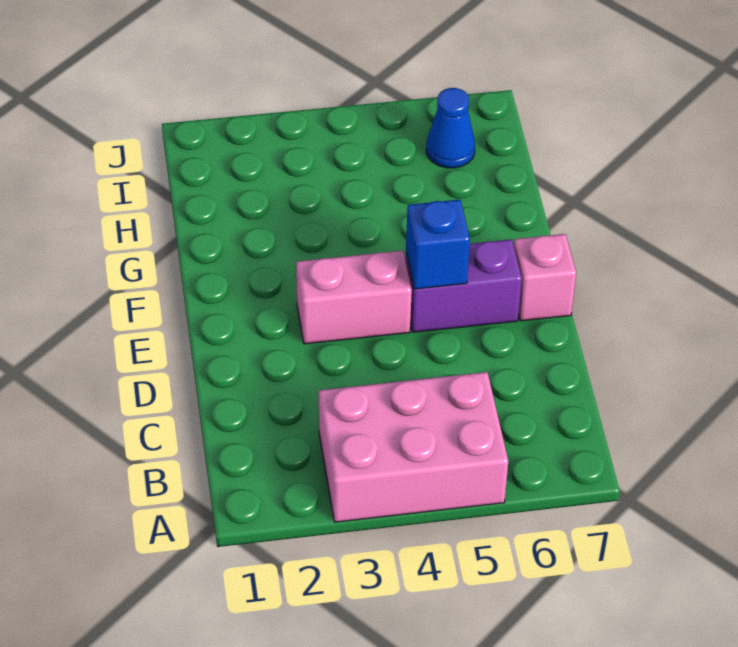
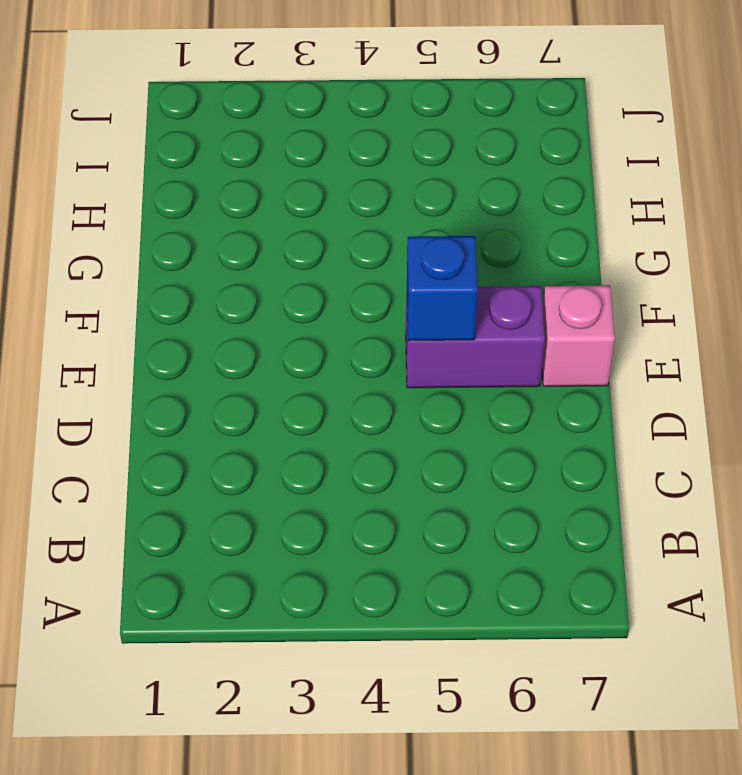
none -> pink brick A3:B5 level 1
none -> pink brick E3:E4 level 1

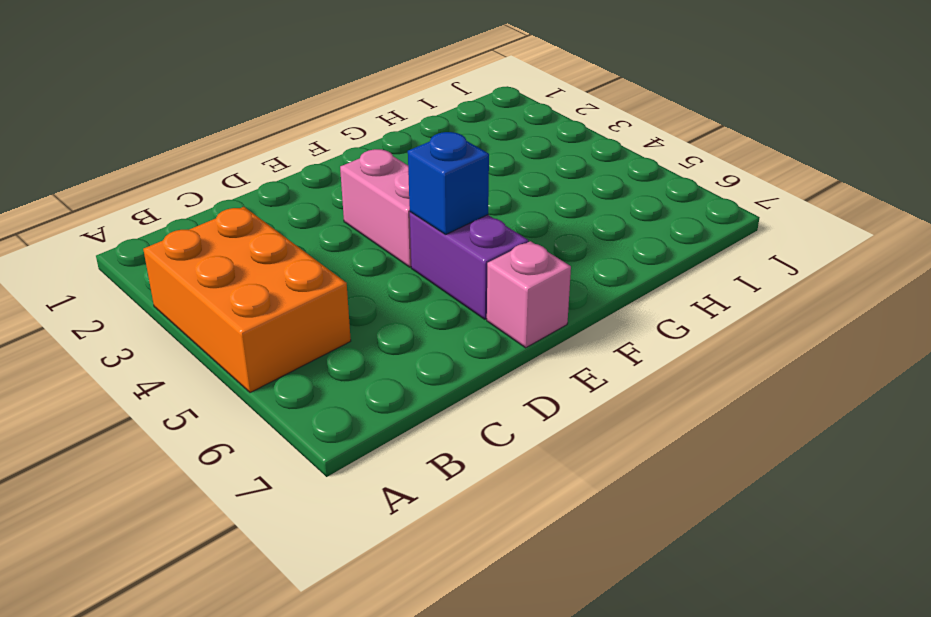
orange brick A3:B5 level 1 -> pink brick A3:B5 level 1
none -> blue cone I6 level 1

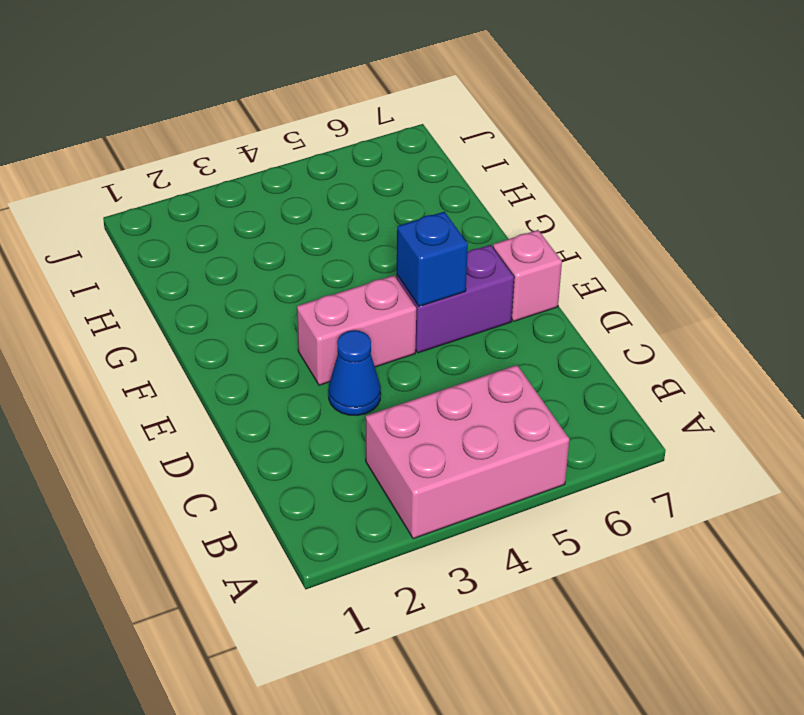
blue cone D3 level 1 -> blue cone I6 level 1

